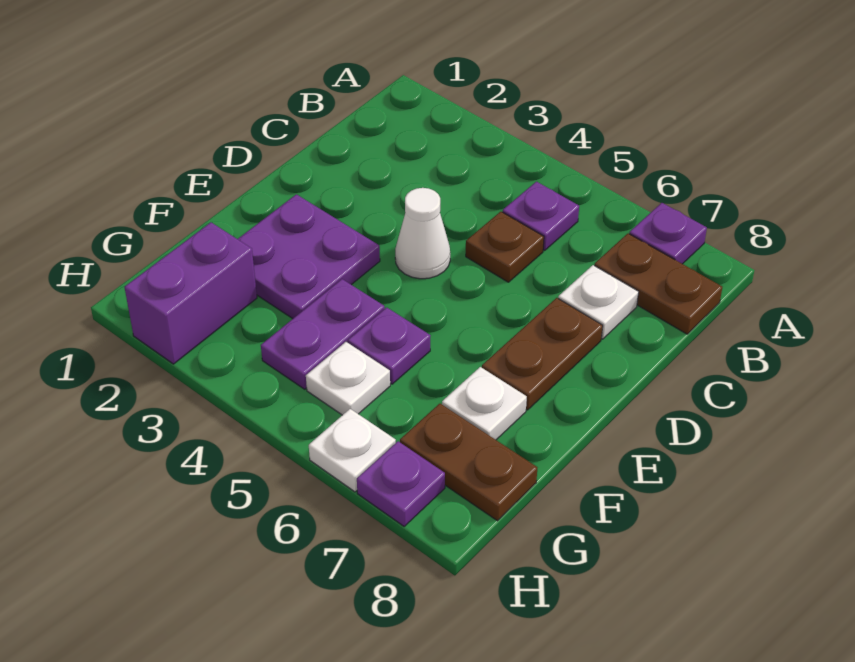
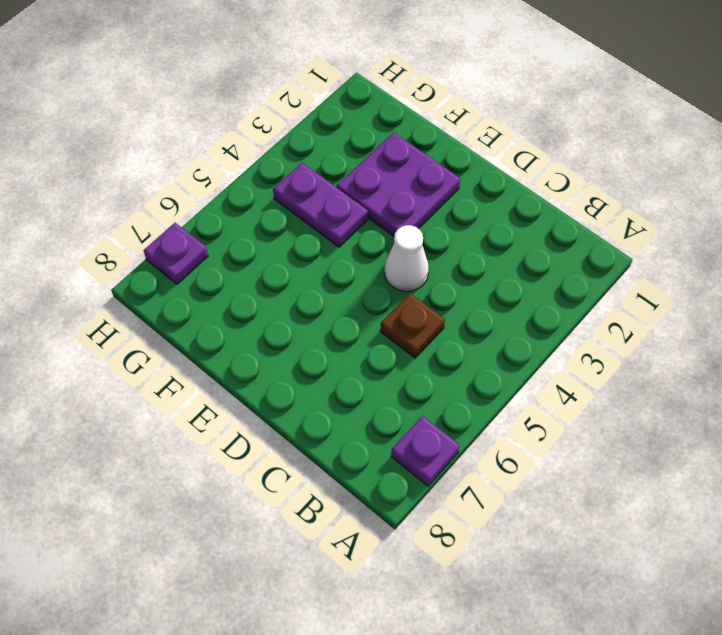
none -> purple plate B5 level 1
none -> brown plate B7:B8 level 1
none -> white plate C7 level 1

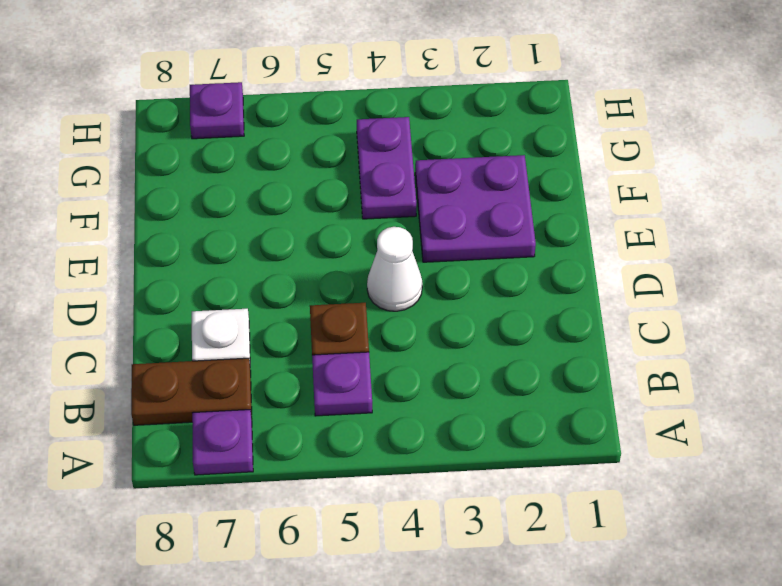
none -> brown plate D7:E7 level 1
none -> purple plate F5 level 1
none -> white plate F7 level 1

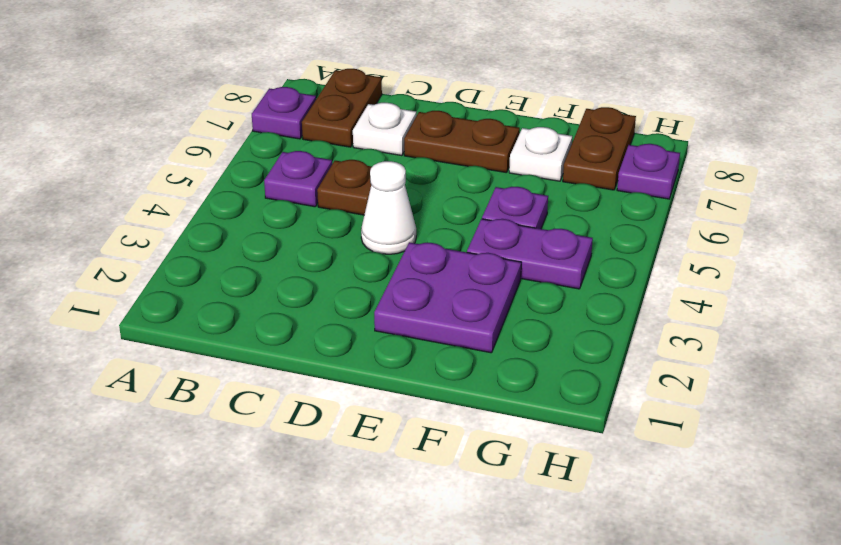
none -> purple brick G2:H2 level 1
none -> white plate G5 level 1
none -> white plate H6 level 1

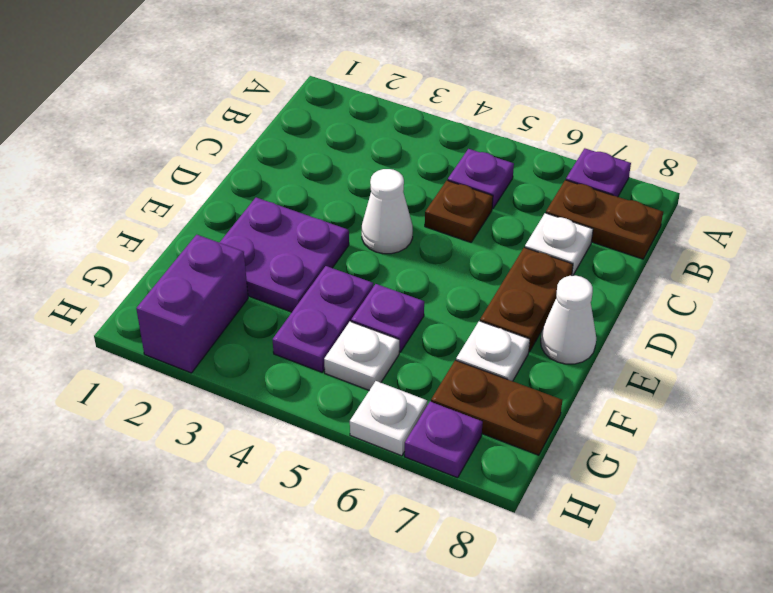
white cone E8 level 1 -> none

